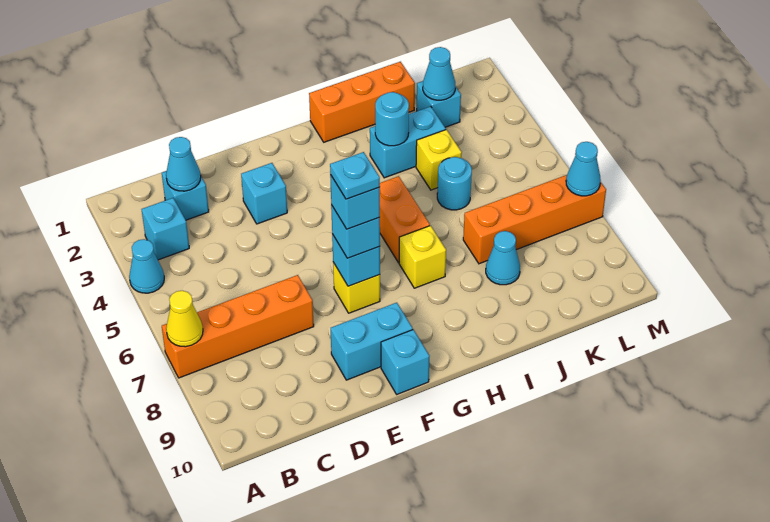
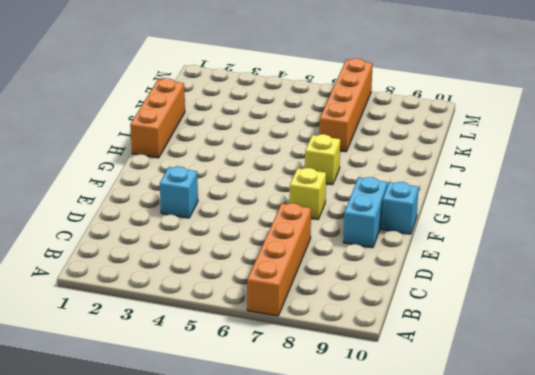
none -> cyan cone A4 level 1
none -> cyan brick B3 level 1
none -> cyan brick C2 level 1

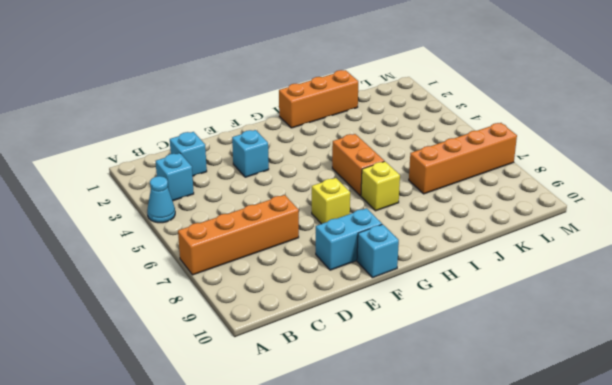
none -> cyan brick I3:J3 level 1
none -> yellow brick J4 level 1
none -> cyan round brick J5 level 1

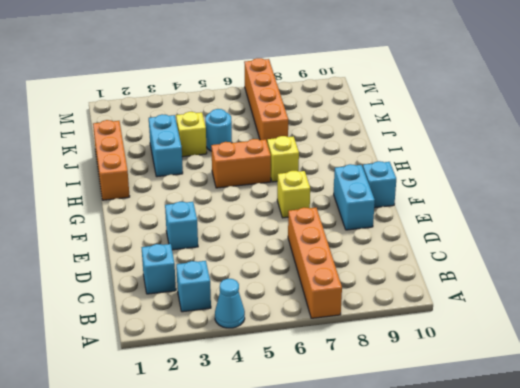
none -> cyan cone J8 level 1
none -> cyan brick K2 level 1
none -> yellow cone A7 level 2

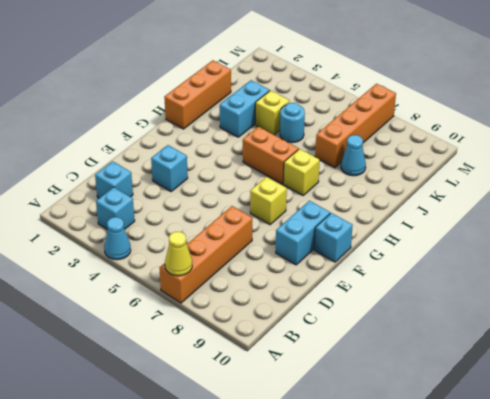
none -> cyan brick K2 level 1
none -> cyan cone C2 level 2
none -> cyan brick F7 level 2

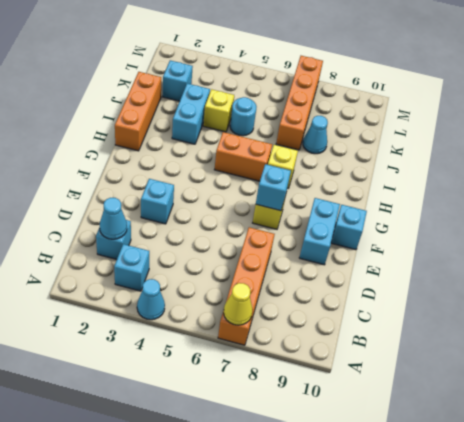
none -> cyan round brick I3 level 2
none -> cyan cone K2 level 2
none -> cyan cone M7 level 2

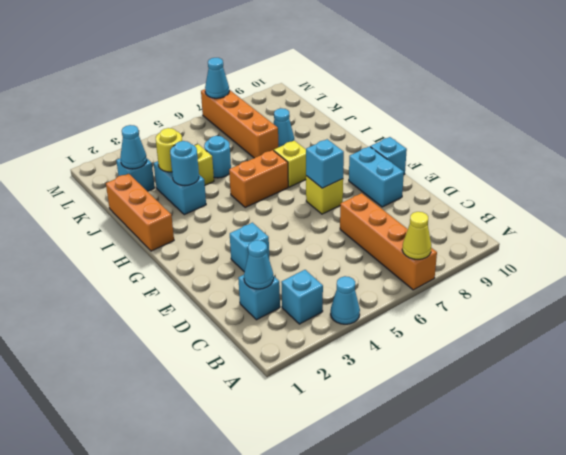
yellow round brick J3 level 2 -> none
none -> cyan brick F7 level 3
none -> cyan brick F7 level 4
none -> cyan plate F7 level 5

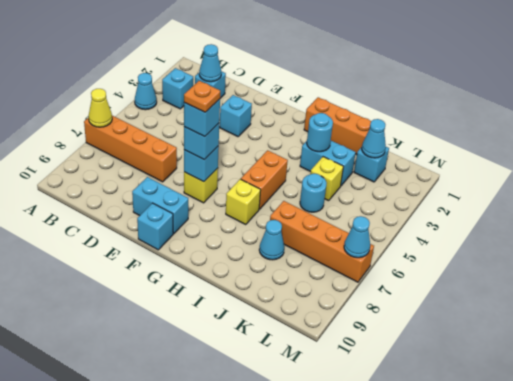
orange plate F7 level 5 -> cyan plate F7 level 5

